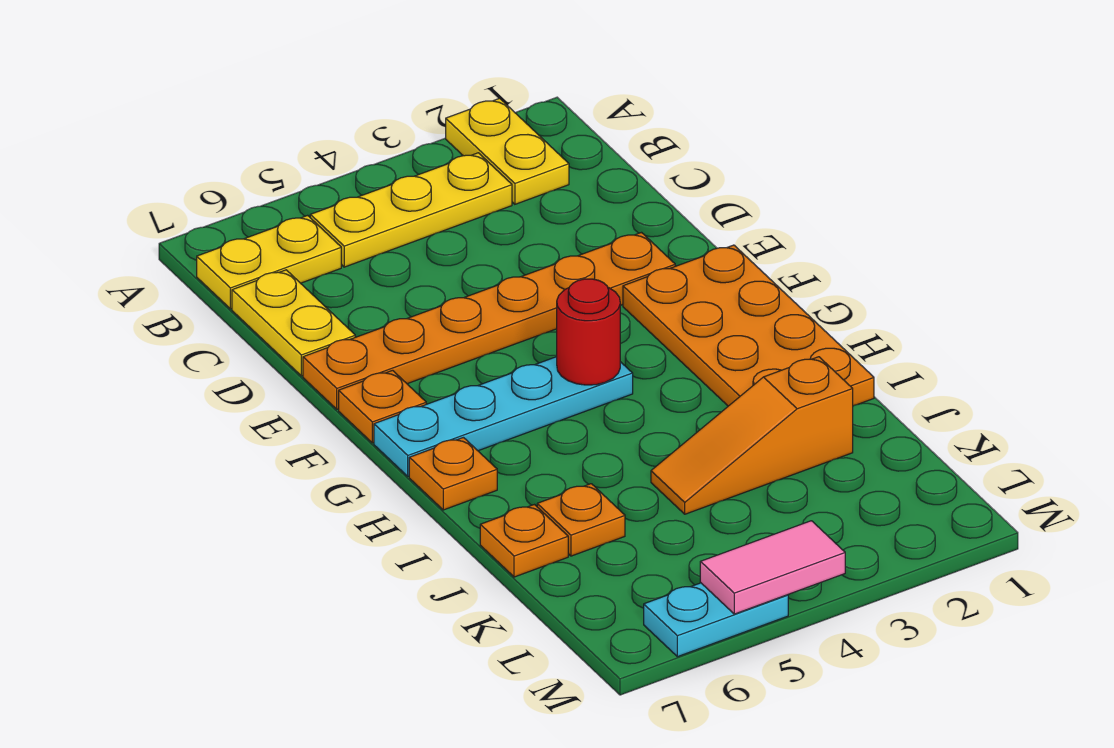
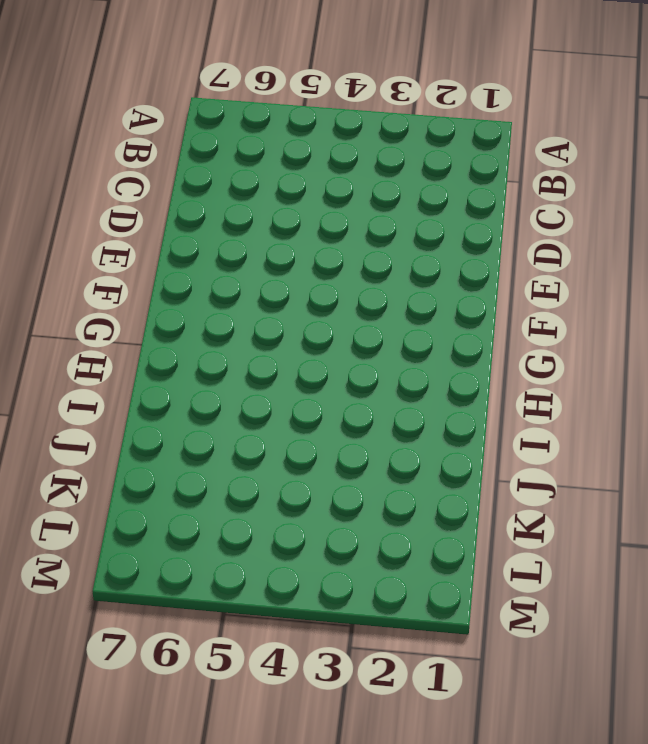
none -> yellow plate A2:B2 level 1
none -> yellow plate B3:B5 level 1
none -> yellow plate B6:B7 level 1

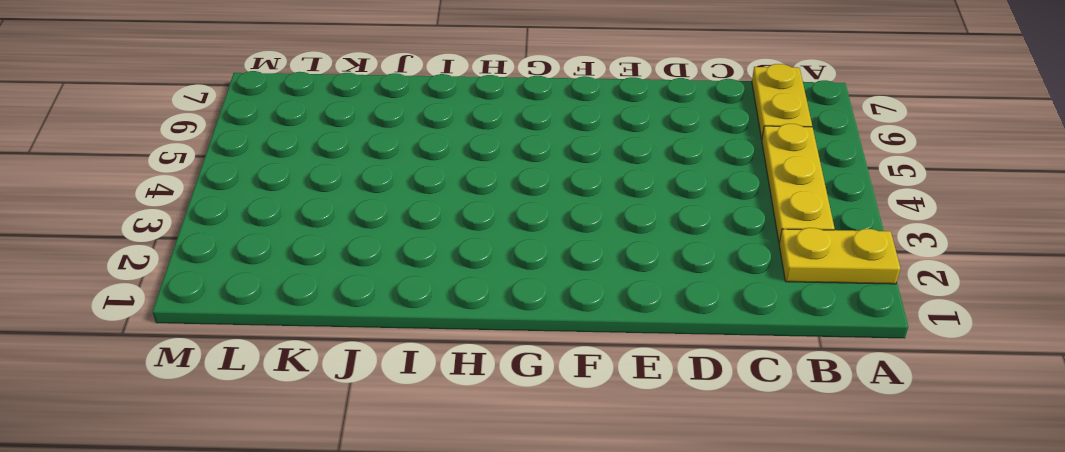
none -> yellow plate C7:D7 level 1
none -> orange plate E2:E7 level 1
none -> orange plate F1:I2 level 1

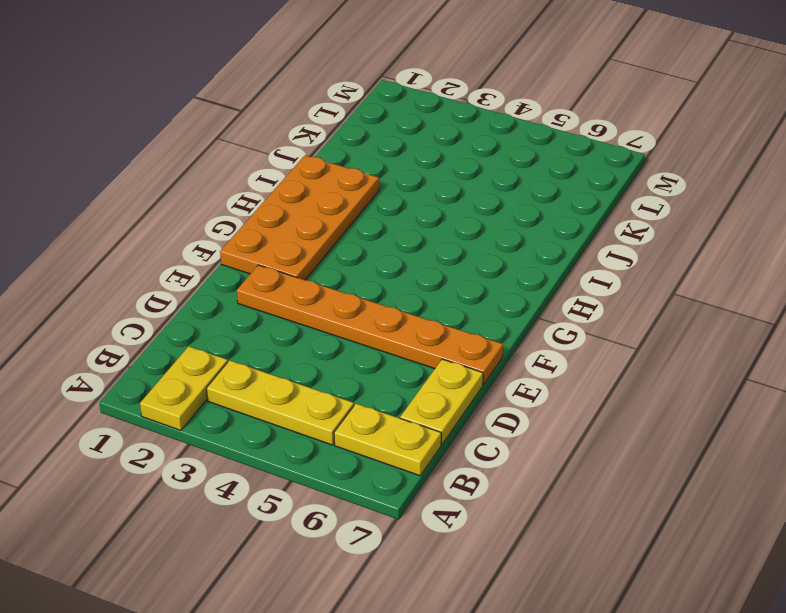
none -> orange plate F7 level 1
none -> cyan plate G4:G7 level 1
none -> orange plate H7 level 1

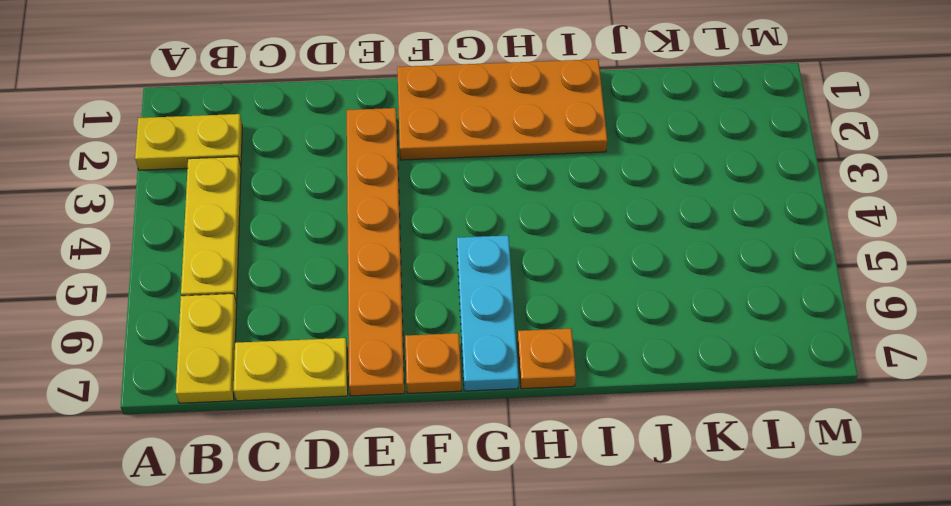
cyan plate G5:G7 level 1 -> cyan plate G4:G7 level 1
none -> orange slope J2:J4 level 1 top 2
none -> orange plate J6 level 1
none -> orange plate J7 level 1

